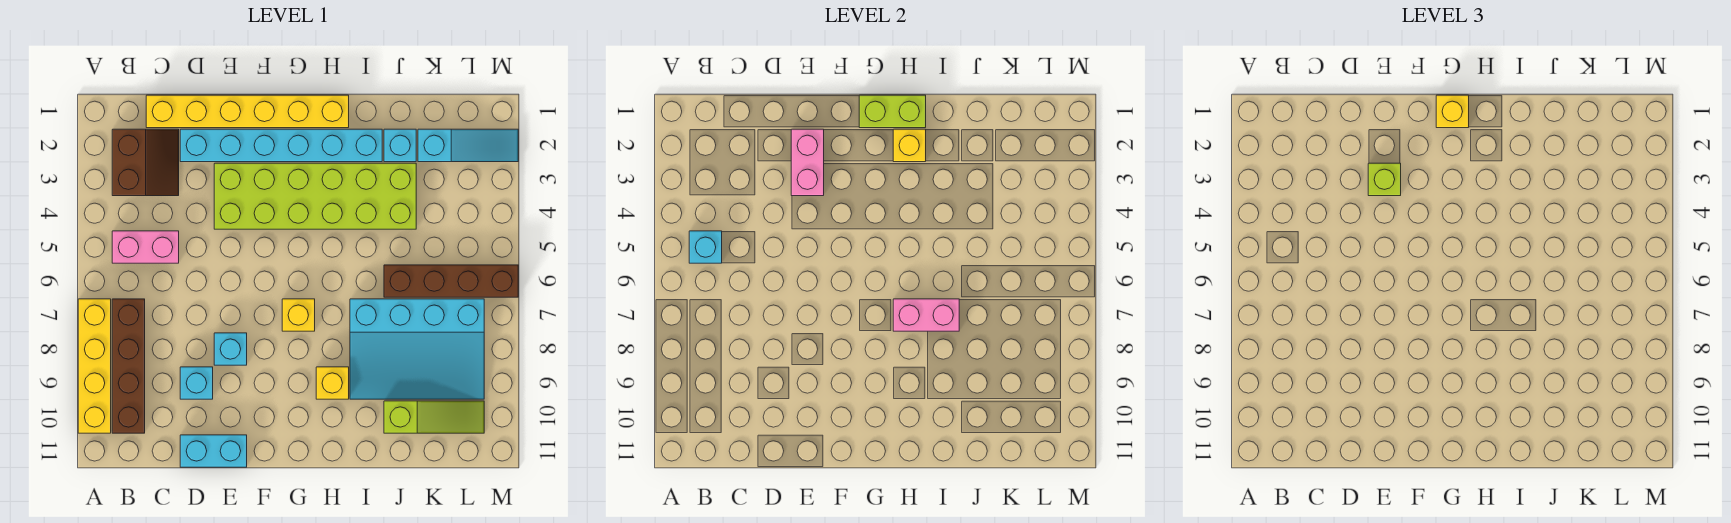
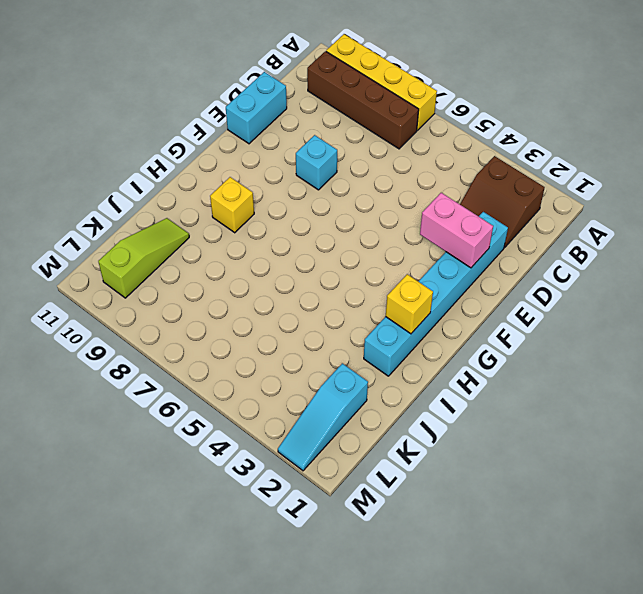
lime slope J10:L10 level 1 top L -> lime slope J10:L10 level 1 top J
none -> pink brick B5:C5 level 1
none -> yellow brick C1:H1 level 1
none -> cyan brick D9 level 1

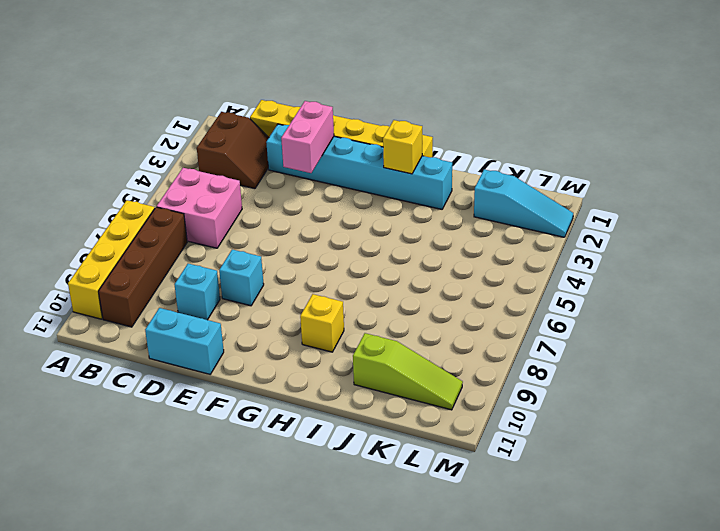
pink brick B5:C6 level 1 -> pink brick B5:C5 level 1
none -> lime brick E3:J4 level 1
none -> yellow brick G7 level 1
none -> cyan slope I7:L9 level 1 top 7

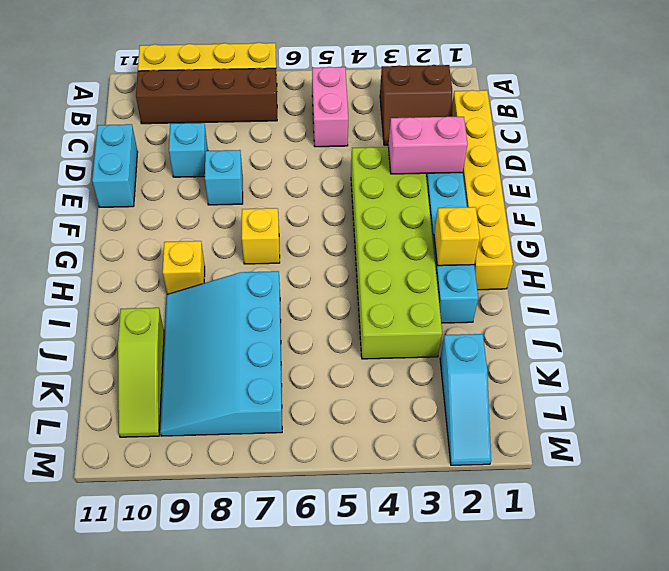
none -> cyan brick J2 level 1
none -> brown brick J6:M6 level 1
none -> cyan brick B5 level 2

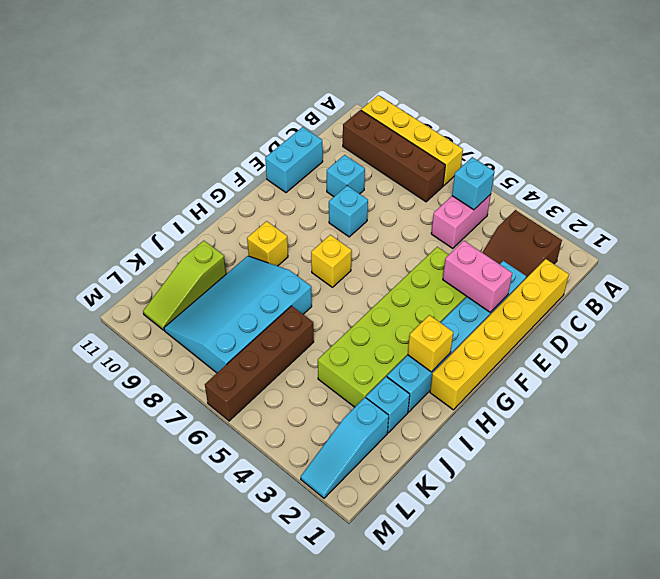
none -> lime brick G1:H1 level 2
none -> pink brick H7:I7 level 2
none -> lime brick E3 level 3

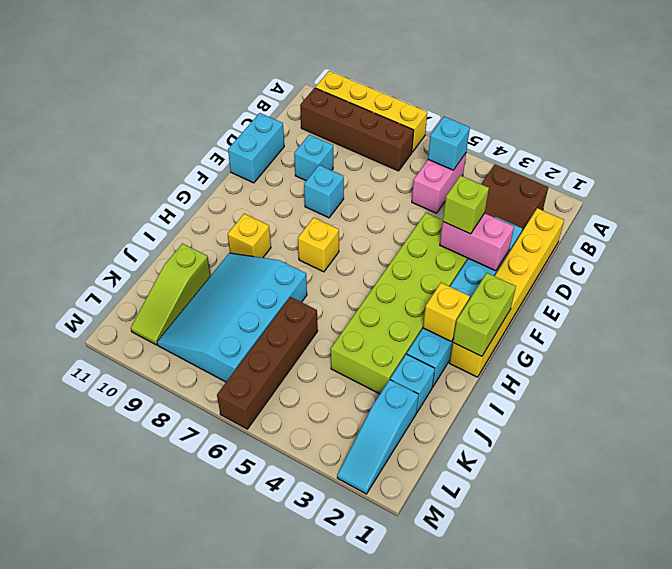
none -> pink brick H7:I7 level 2
none -> yellow brick G1 level 3

